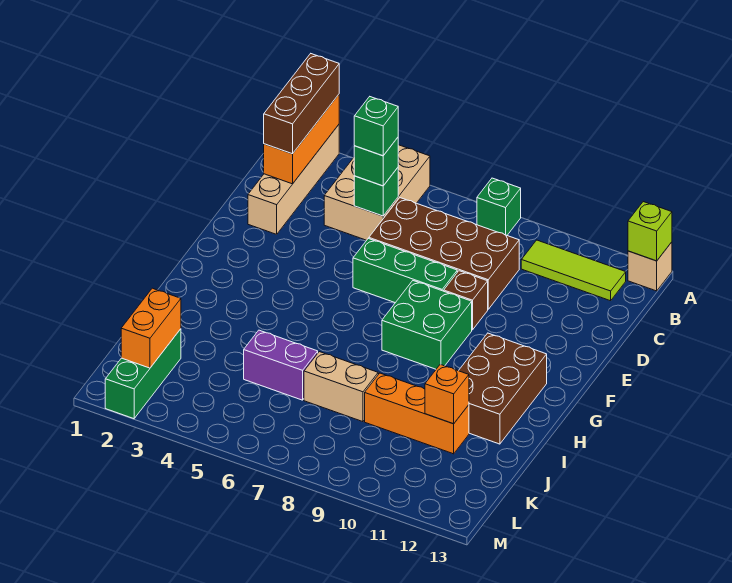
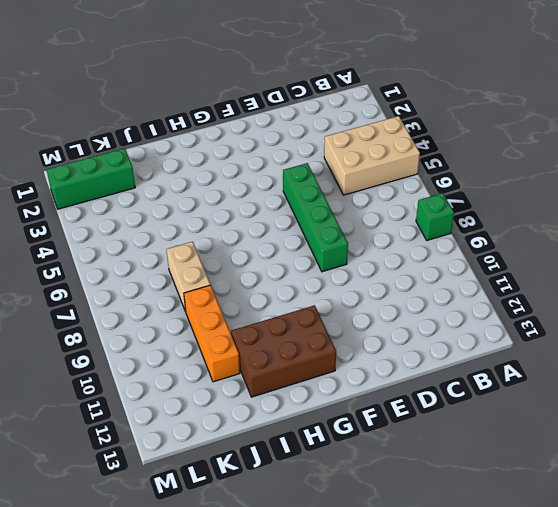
green brick E5:E8 level 1 -> green brick E6:E8 level 1
none -> tan brick A2:D2 level 1
none -> tan brick A13 level 1
none -> lime tile B10:B12 level 1

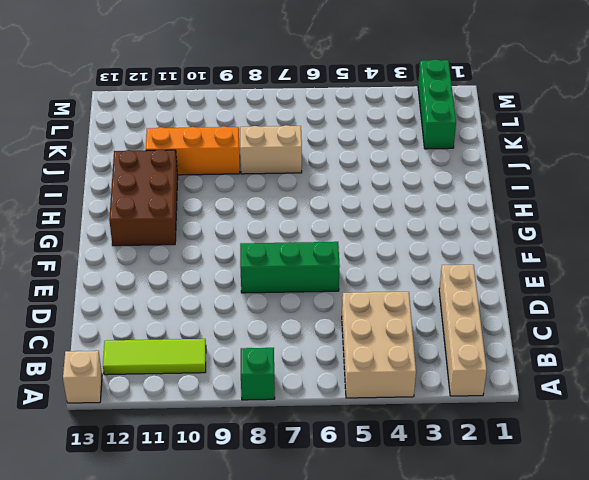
none -> brown brick C6:D9 level 1
none -> brown brick E9 level 1
none -> green brick F8:G9 level 1

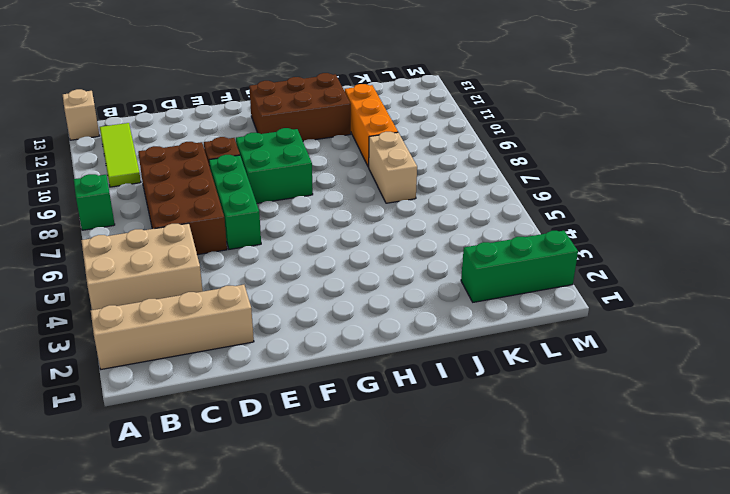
none -> purple brick J5:J6 level 1
none -> orange brick A2:C2 level 2
none -> lime brick A13 level 2

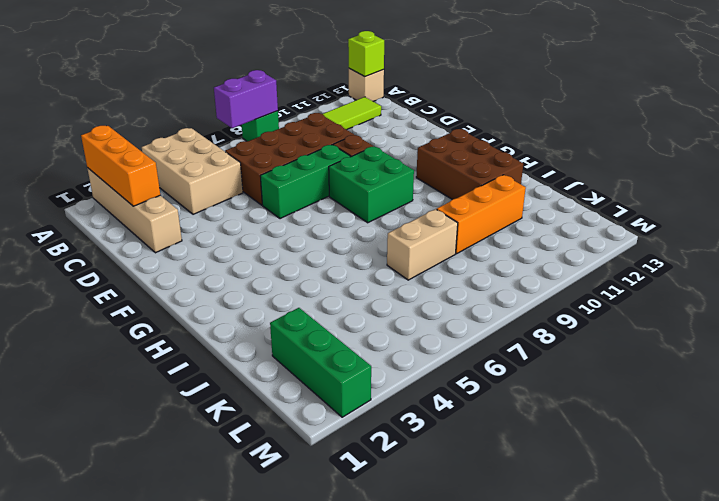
purple brick A7:A8 level 2 -> purple brick J5:J6 level 1
none -> green brick C5 level 2
none -> orange brick J11 level 2
none -> orange brick K2:L2 level 2

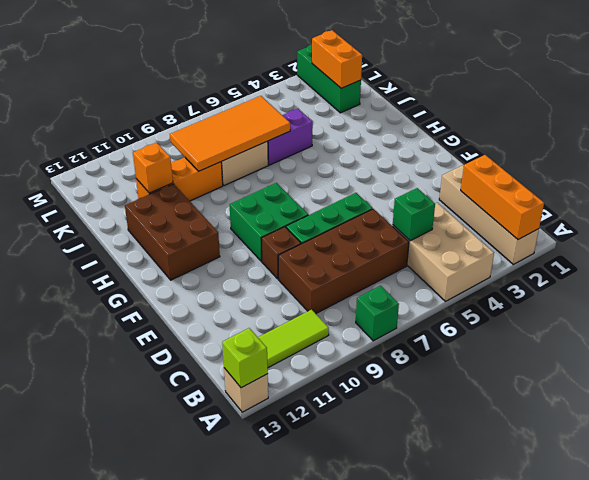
orange tile J6:K9 level 2 -> none
none -> brown brick A2:C2 level 3
none -> green brick C5 level 3
none -> green brick C5 level 4

